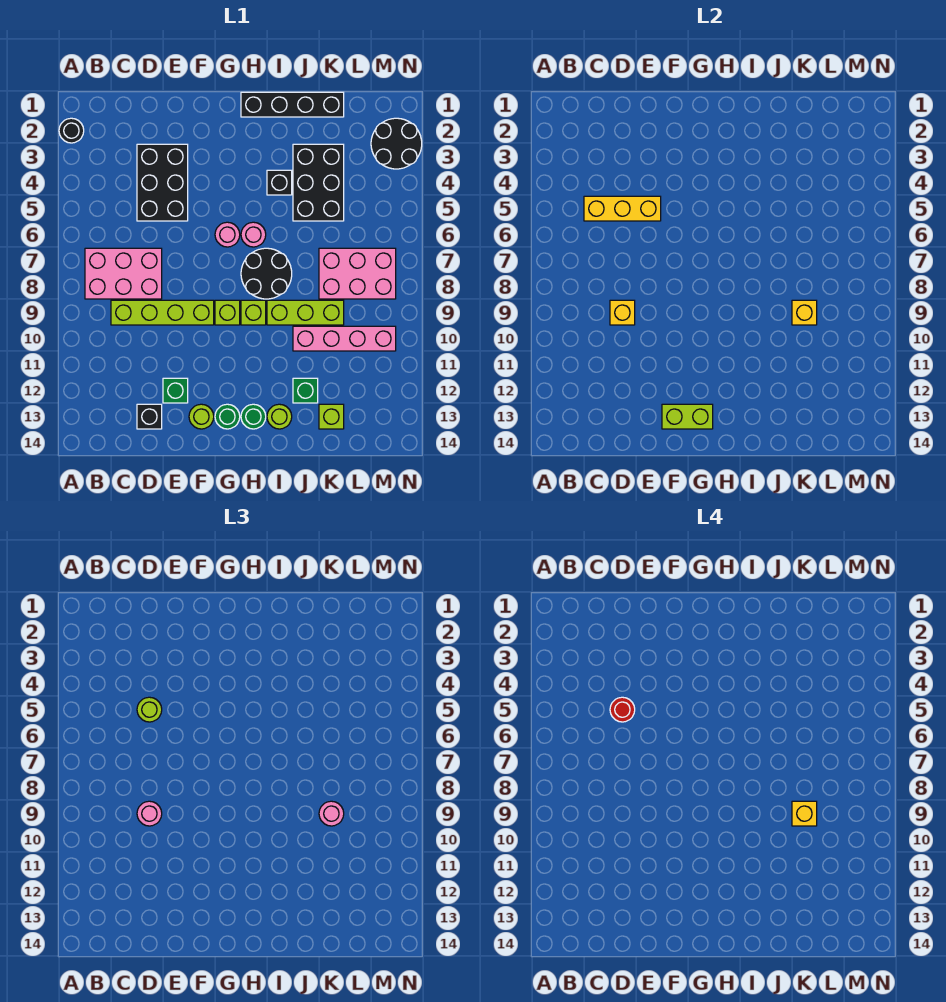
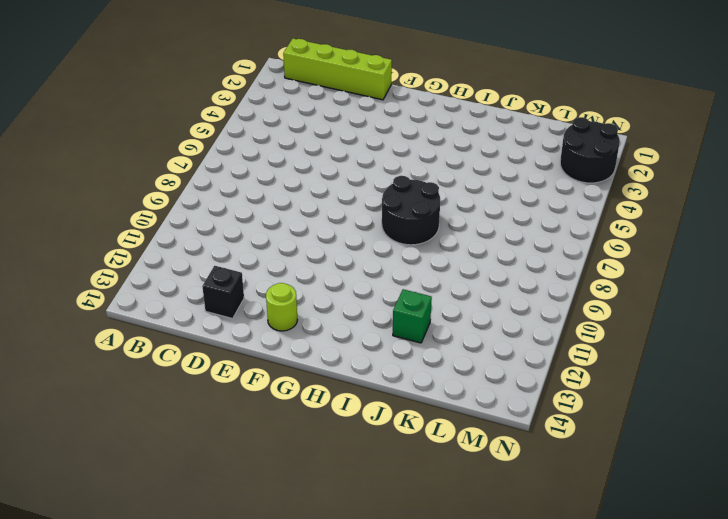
lime brick B1:E1 level 1 -> lime brick C9:F9 level 1
none -> black round brick A2 level 1
none -> pink brick B7:D8 level 1
none -> black brick D3:E5 level 1
none -> green brick E12 level 1

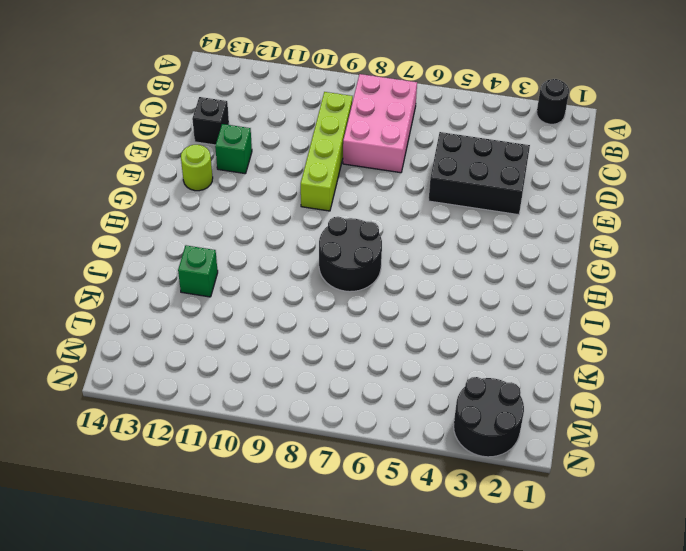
none -> pink round brick G6 level 1
none -> lime brick G9 level 1
none -> green round brick G13 level 1
none -> black brick H1:K1 level 1

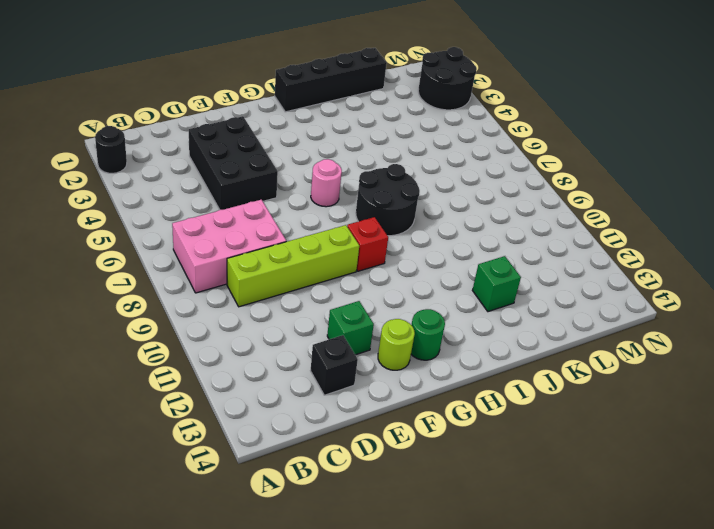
red brick G9 level 1 -> lime brick G9 level 1
none -> pink round brick H6 level 1
none -> lime brick H9 level 1
none -> green round brick H13 level 1
none -> black brick I4 level 1

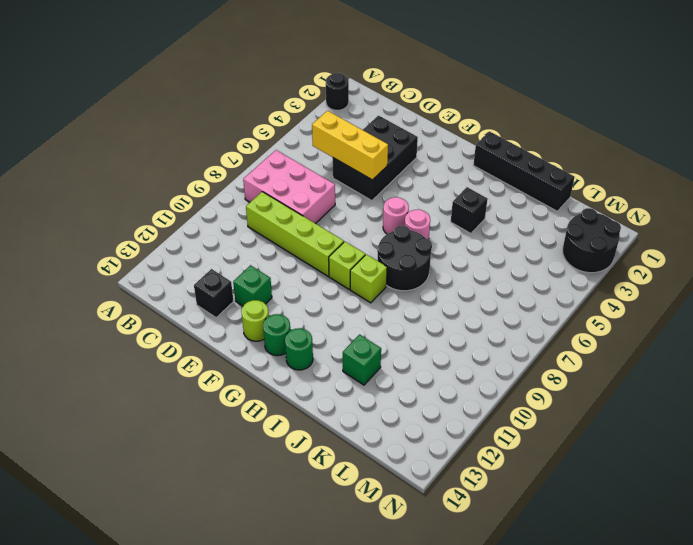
none -> lime brick I9:K9 level 1
none -> lime round brick I13 level 1
none -> black brick J3:K5 level 1
none -> pink brick J10:M10 level 1

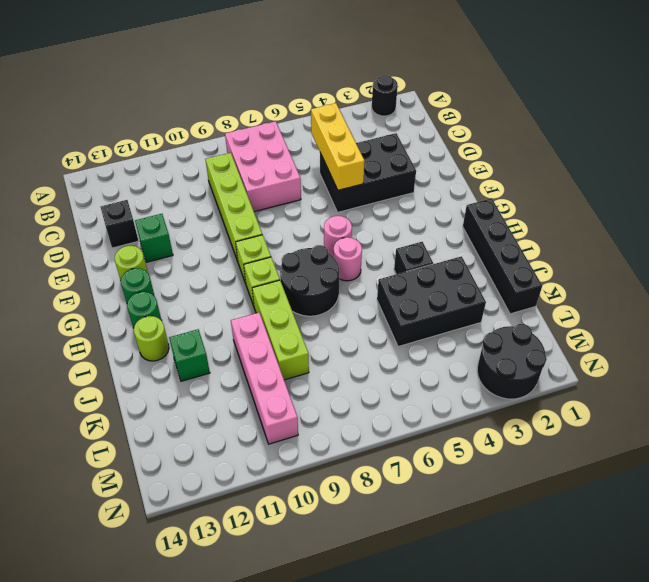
none -> pink brick K7:M8 level 1
none -> lime brick K13 level 1
none -> yellow brick D9 level 2
none -> lime brick F13:G13 level 2

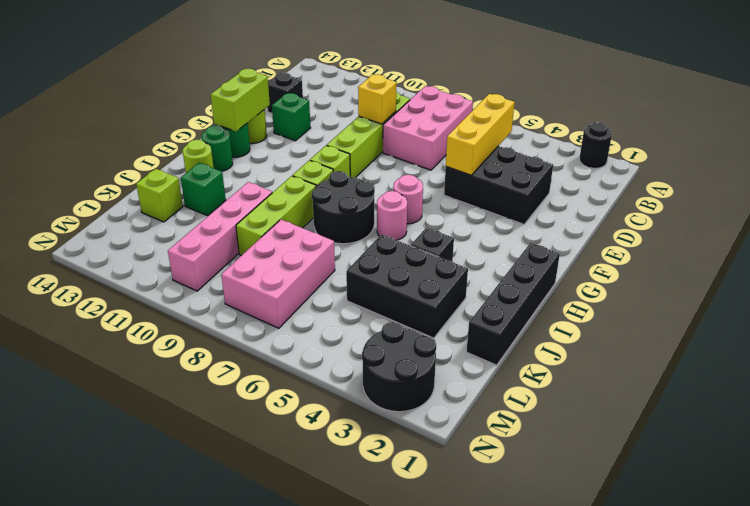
none -> yellow brick K9 level 2
none -> lime round brick D5 level 3
none -> pink round brick D9 level 3
none -> pink round brick K9 level 3

